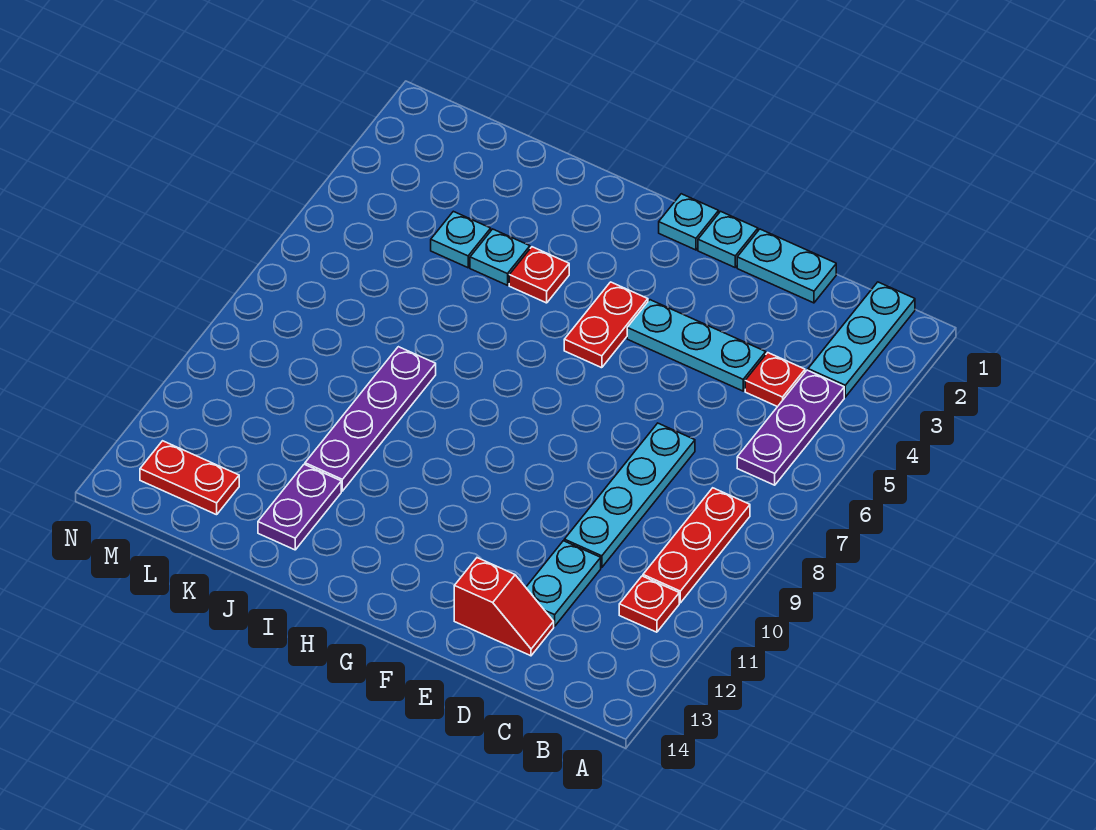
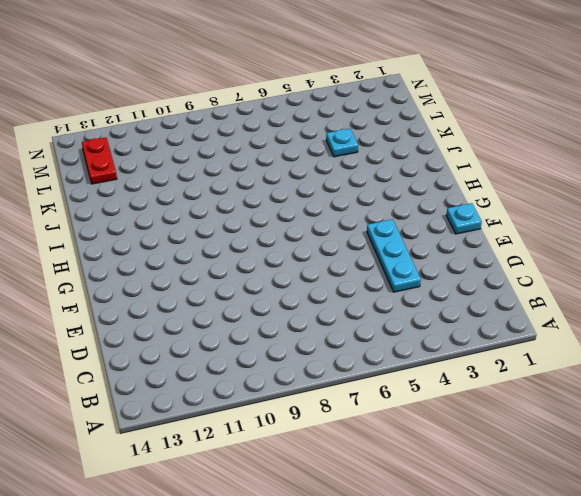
none -> cyan plate B1:B3 level 1
none -> purple plate B4:B6 level 1
none -> red plate B8:B10 level 1

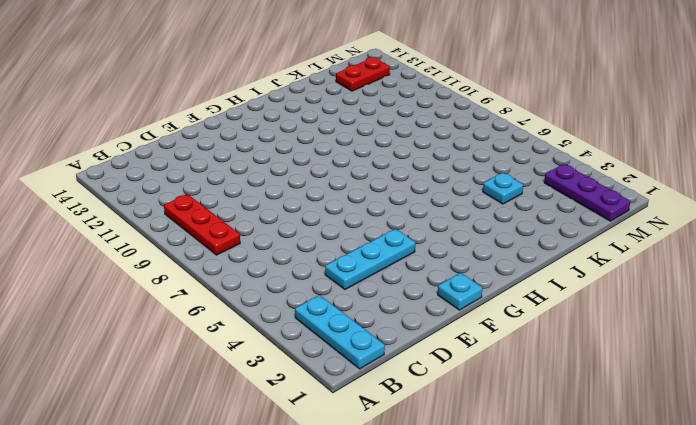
purple plate M1:M3 level 1 -> purple plate B4:B6 level 1
none -> red plate B11 level 1
none -> red plate C4 level 1
none -> cyan plate D1:E1 level 1

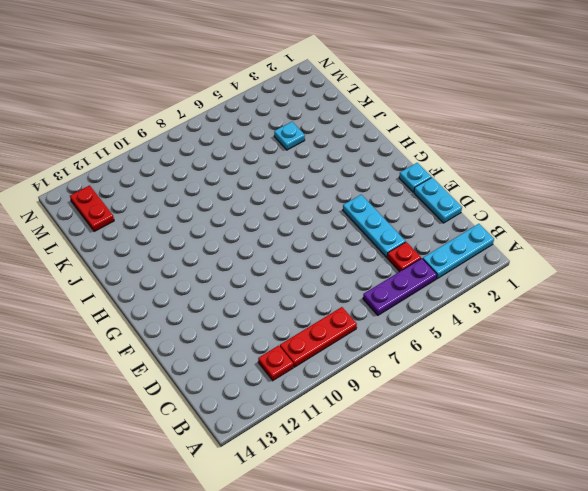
none -> cyan plate D7:D10 level 1
none -> cyan plate D11:D12 level 1
none -> red slope D13:E13 level 1 top E

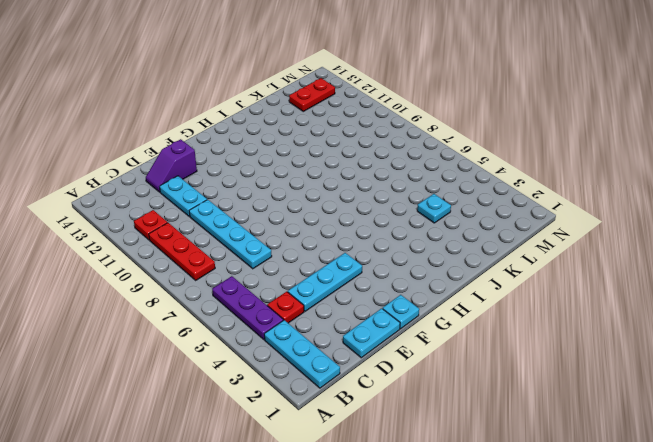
purple slope D13:E13 level 1 top E -> red slope D13:E13 level 1 top E
none -> cyan plate G1 level 1
none -> red plate G4:G5 level 1
none -> red plate I4 level 1

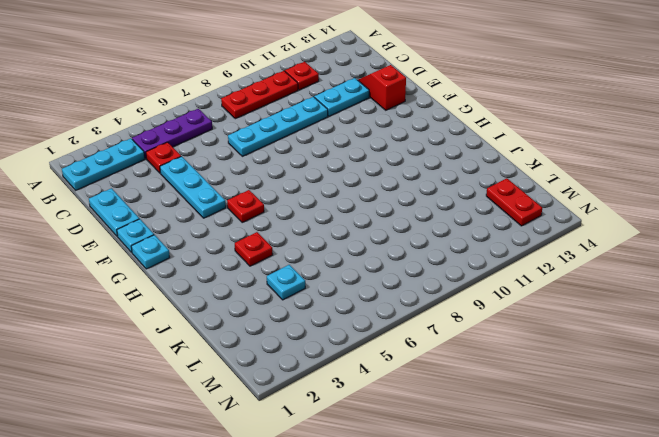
red plate G5 level 1 -> red plate G4:G5 level 1
none -> cyan plate J4 level 1
none -> purple plate J8:J11 level 1
none -> purple plate J12:J13 level 1

